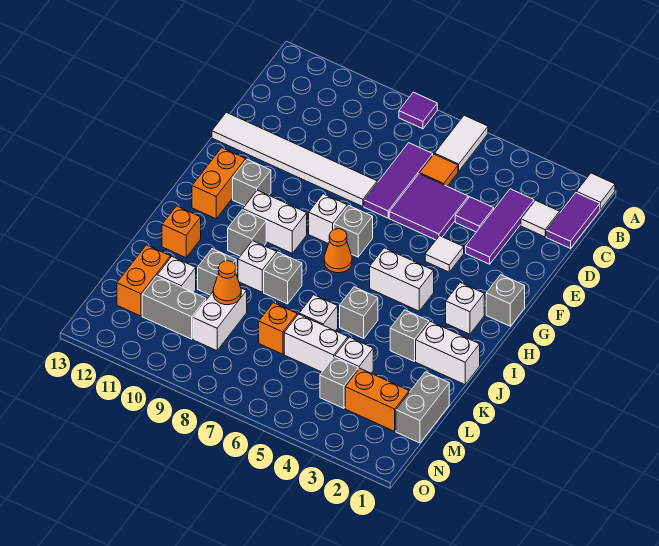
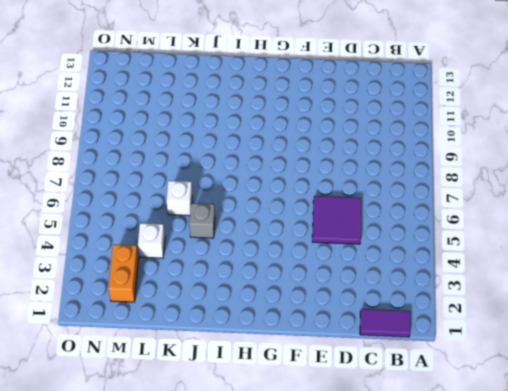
none -> white tile A1 level 1
none -> white tile A6:B6 level 1
none -> purple tile A8 level 1
none -> white tile C2 level 1

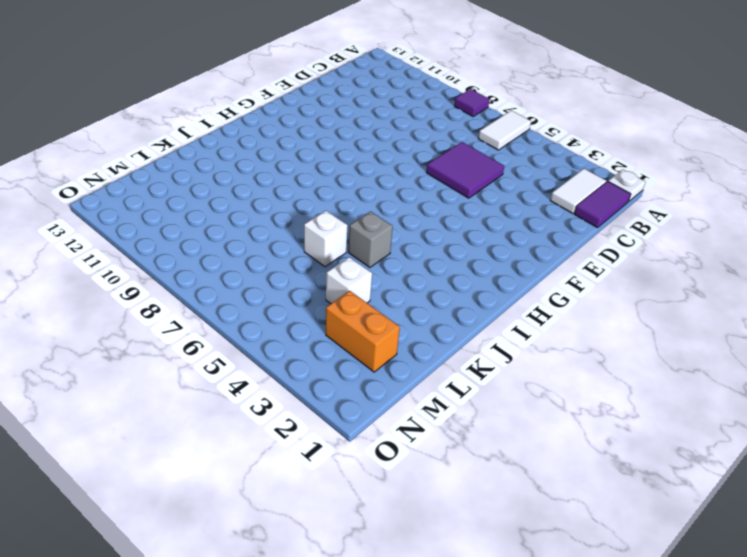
white plate A1 level 1 -> white tile A1 level 1
white tile B2:C2 level 1 -> white tile C2 level 1
none -> purple tile C3:E3 level 1
none -> orange tile C6 level 1
none -> purple tile C7:E7 level 1
none -> purple tile D4 level 1

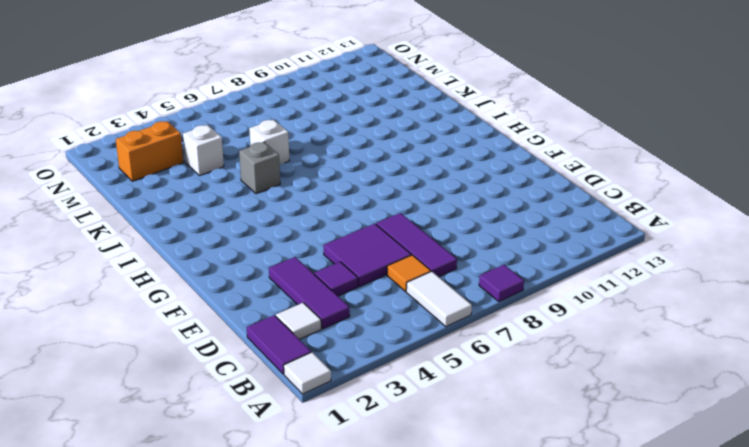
none -> white tile E8:E13 level 1
none -> white tile F4 level 1
none -> grey brick G1 level 1
none -> grey brick G7 level 1

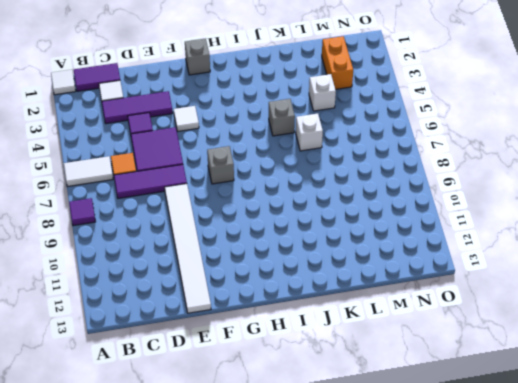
none -> white brick G8 level 1
none -> grey brick G11 level 1
none -> orange brick G12:H12 level 1
none -> white brick H2 level 1

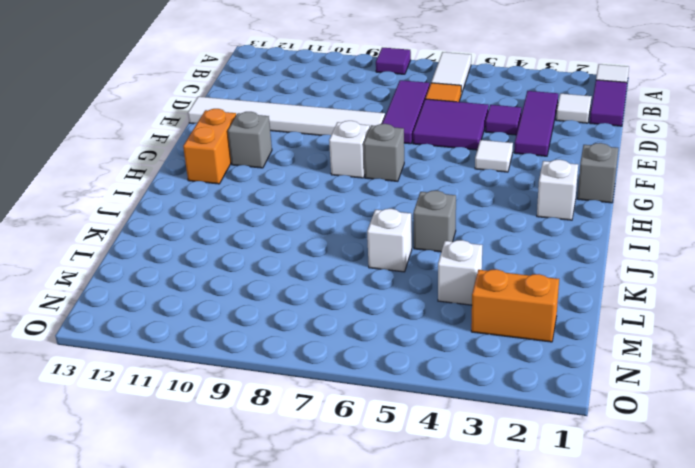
none -> white brick H4:H5 level 1
none -> orange cone H7 level 1
none -> white brick H9:H10 level 1
none -> grey brick I10 level 1

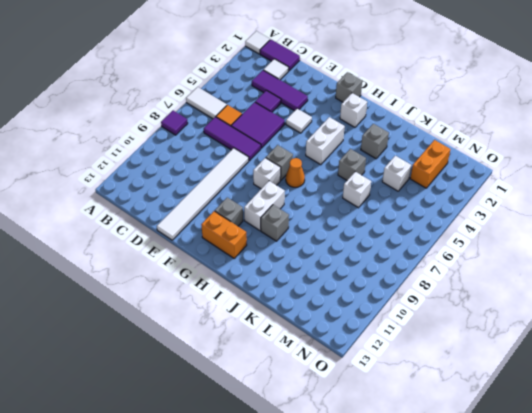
none -> white brick J1:J2 level 1
none -> grey brick J8 level 1
none -> white brick J9 level 1
none -> orange brick J12 level 1

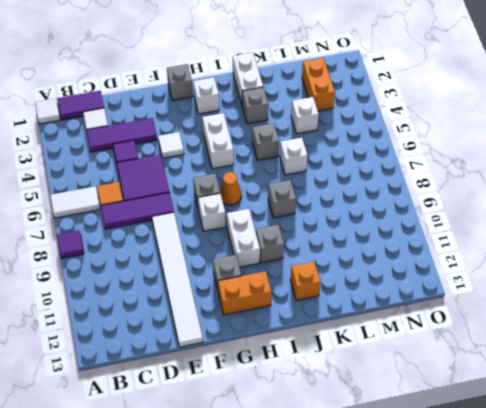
none -> white brick J9 level 1
none -> grey brick K10 level 1
none -> grey brick L1:M1 level 1
none -> white brick L5:L6 level 1

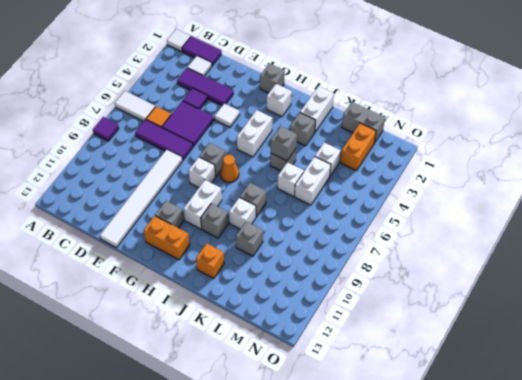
grey brick J5 level 2 -> grey brick M4 level 1
none -> orange brick L7 level 1
none -> white brick L9:M9 level 1
none -> white brick L11 level 1
none -> orange brick L12:M12 level 1

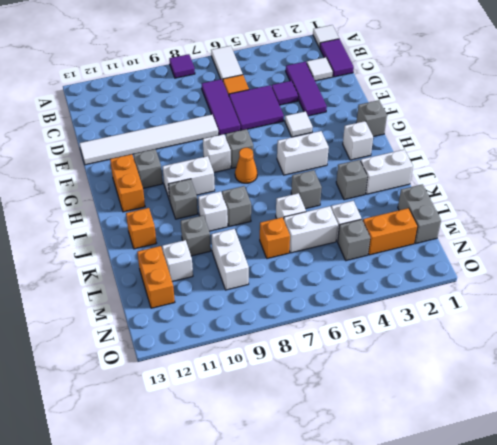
none -> grey brick M10:M11 level 1
none -> orange cone L9 level 2

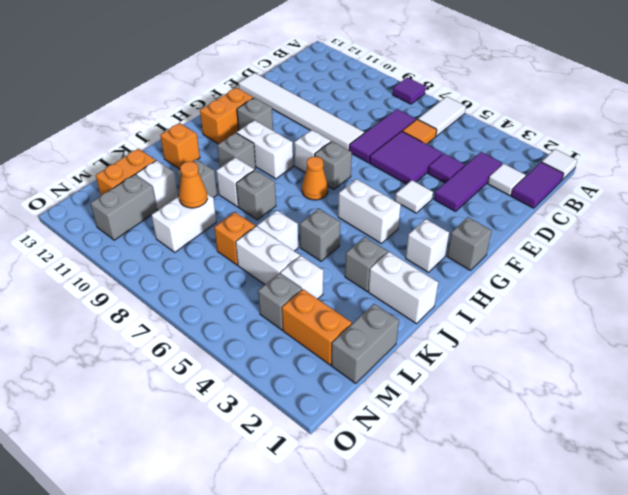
grey brick M11:N11 level 1 -> grey brick M10:M11 level 1

